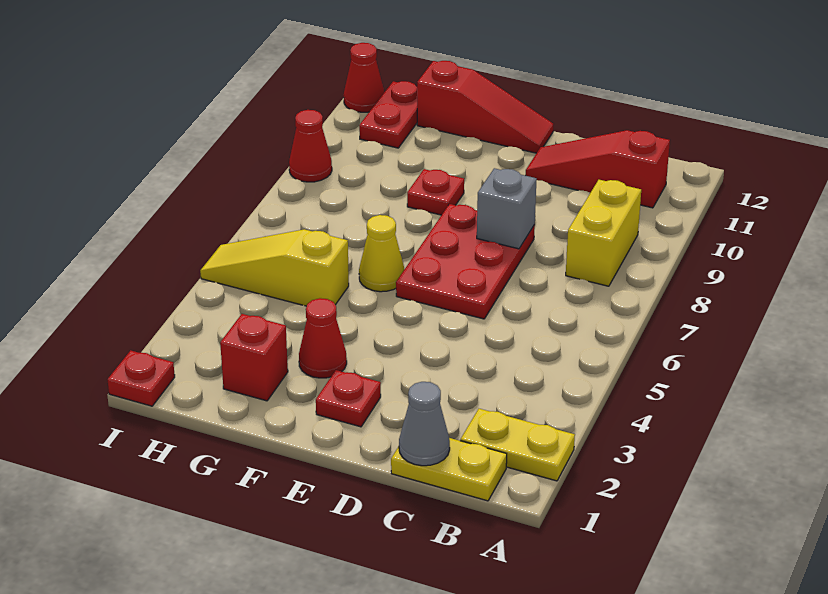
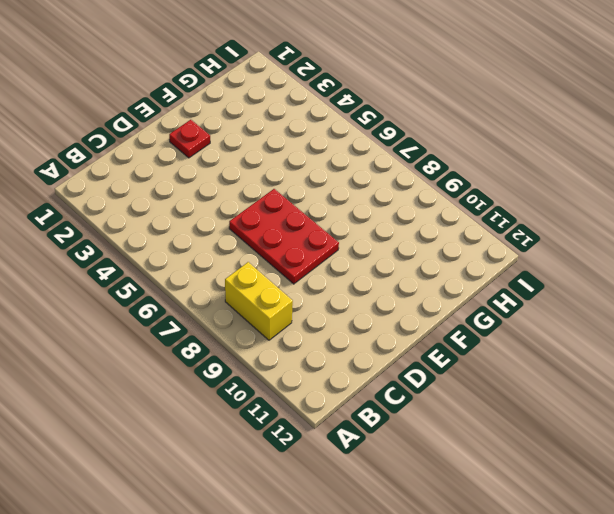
none -> yellow plate A2:B2 level 1
none -> yellow plate B1:C1 level 1
none -> red slope B11:D11 level 1 top B

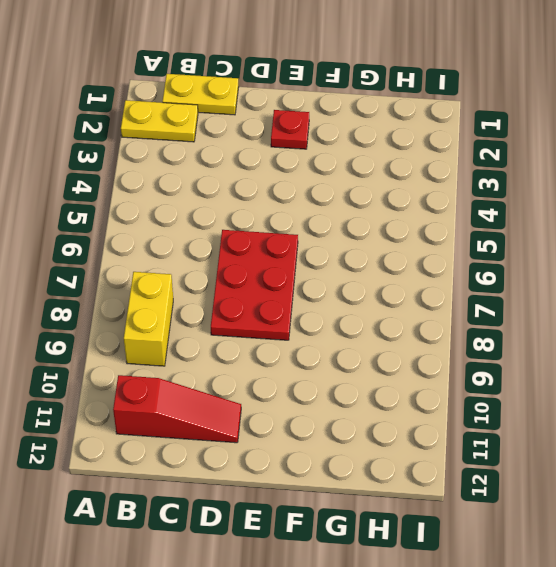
none -> red slope E12:G12 level 1 top G
none -> red cone F3 level 1
none -> yellow cone F6 level 1

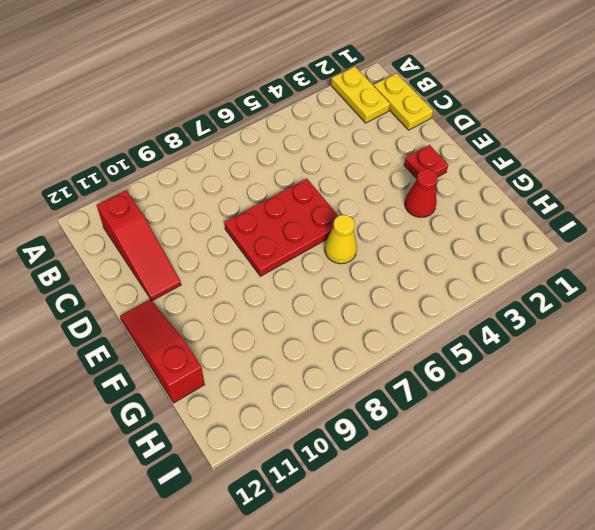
none -> yellow brick B8:B9 level 1
none -> red plate F9 level 1
none -> red brick G2 level 1

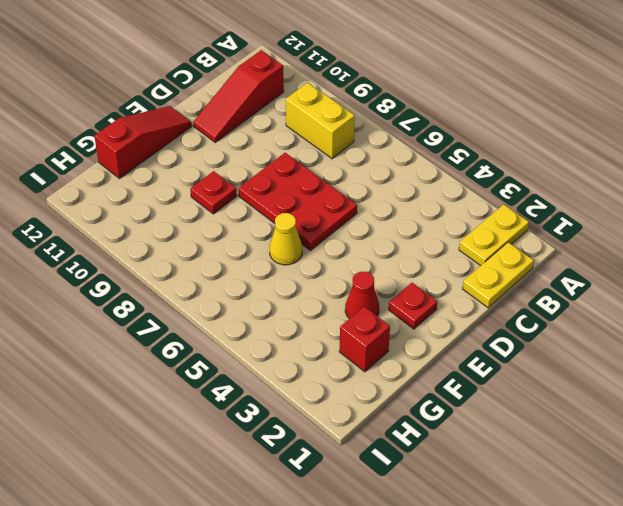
none -> yellow slope G5:I5 level 1 top G
none -> red plate H11:H12 level 1
none -> red plate I1 level 1

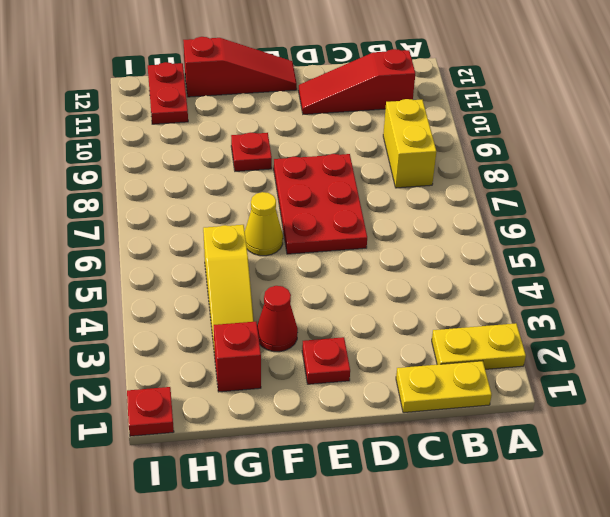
yellow slope G3:G5 level 1 top 5 -> yellow slope G5:I5 level 1 top G
none -> red cone I9 level 1
none -> red cone I12 level 1
none -> grey cone C1 level 2

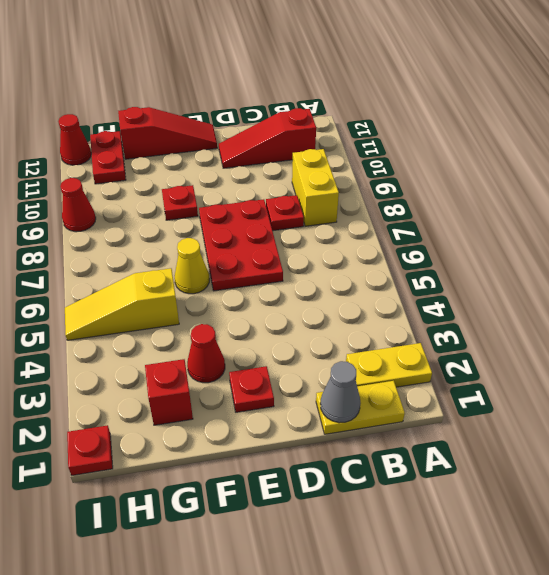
red plate C8 level 1 -> none
none -> grey brick D8 level 2

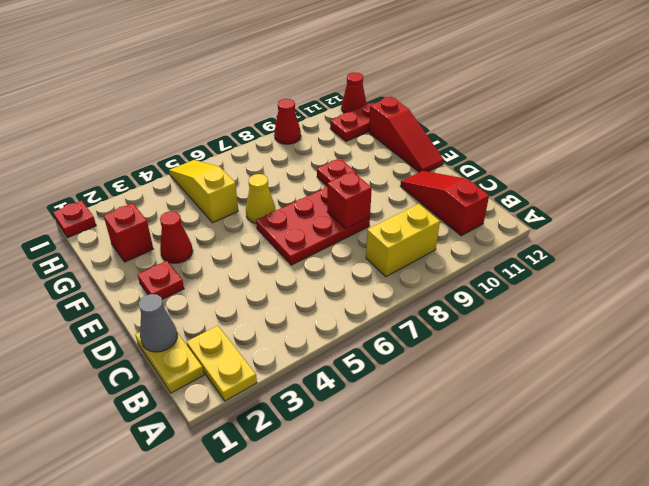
red brick D8 level 2 -> grey brick D8 level 2

